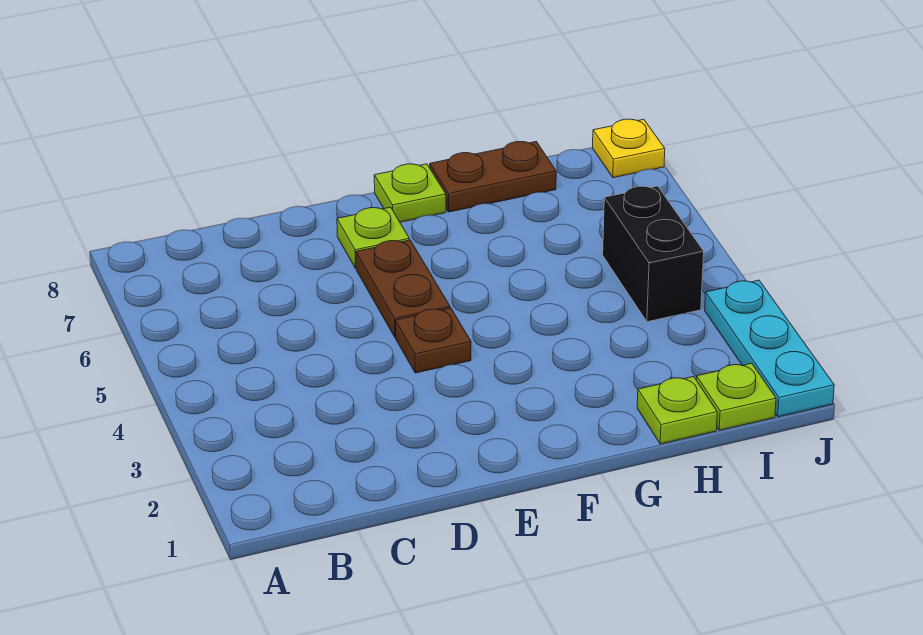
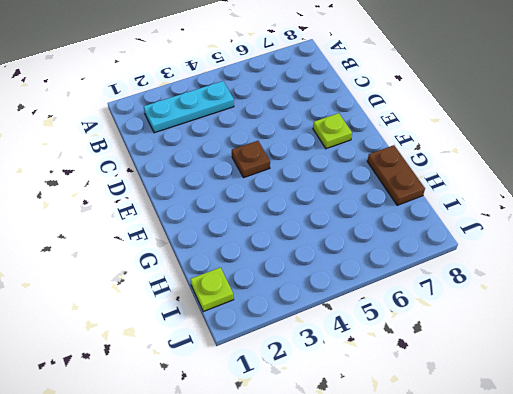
cyan plate B2:B4 level 1 -> cyan plate J1:J3 level 1
none -> brown plate E5:E6 level 1
none -> lime plate F8 level 1

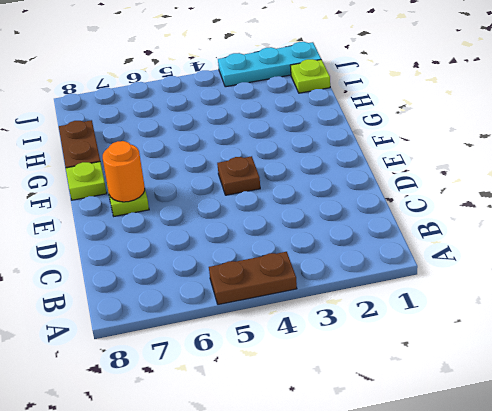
brown plate A4:A5 level 1 -> brown plate E5:E6 level 1
orange round brick E7 level 2 -> none
none -> lime plate H1 level 1
none -> black brick I4:I5 level 1

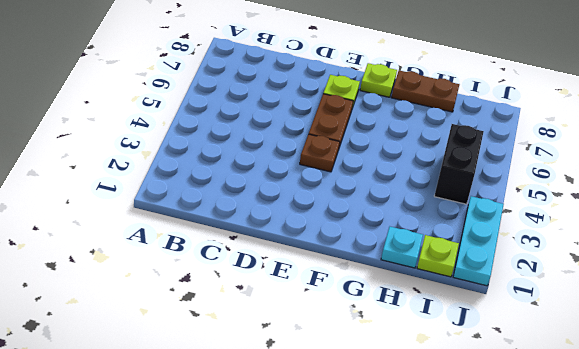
cyan plate H1 level 1 -> lime plate H1 level 1
none -> yellow plate J8 level 1

